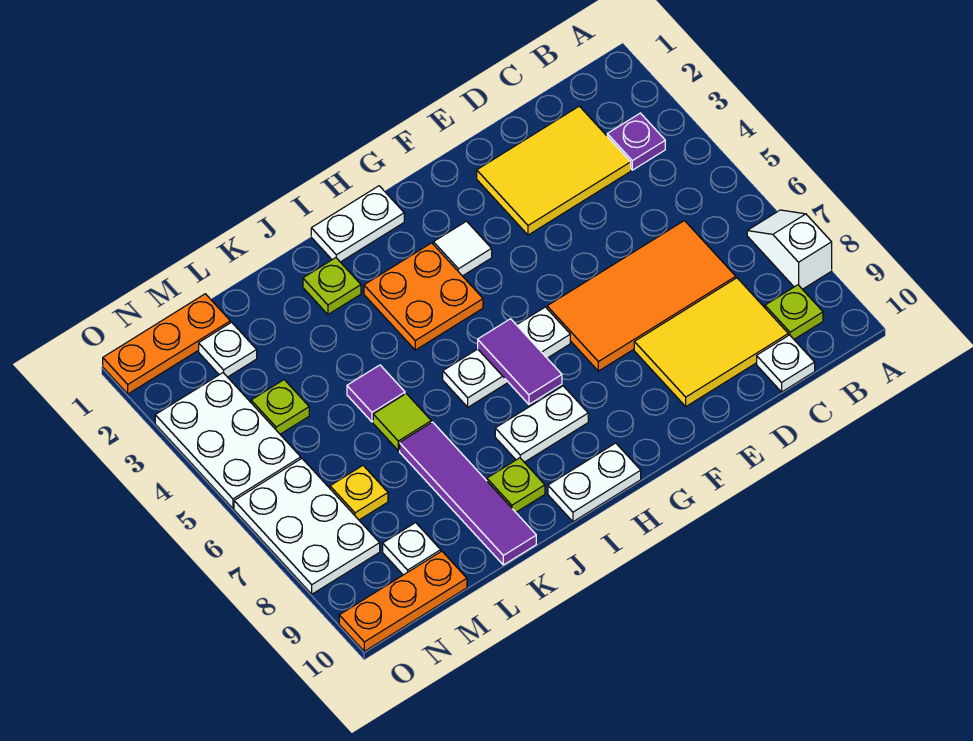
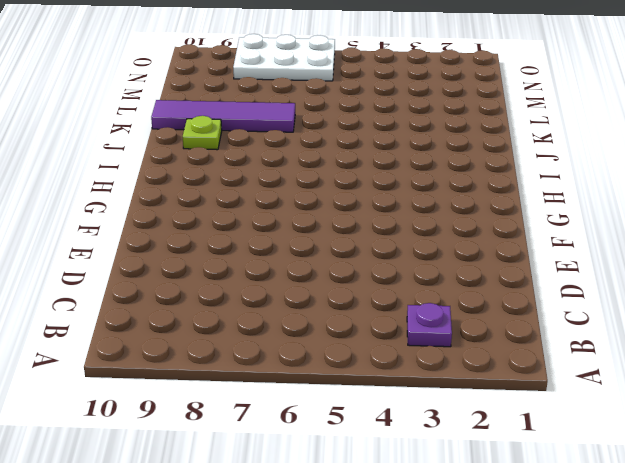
none -> white slope A7:A8 level 1 top 8
none -> lime plate B9 level 1
none -> yellow tile C2:E3 level 1

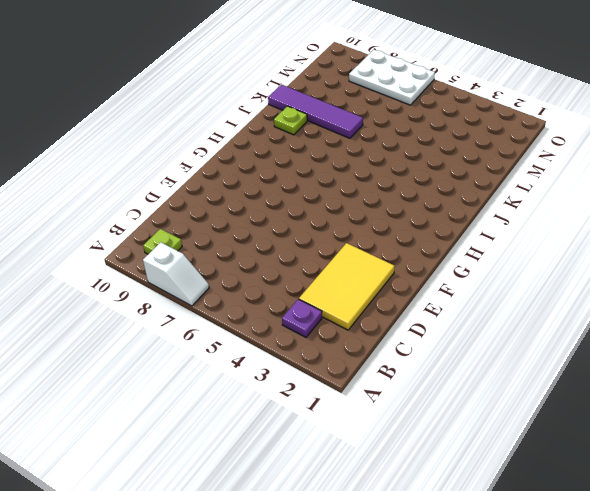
none -> orange tile C6:F7 level 1
none -> yellow tile C8:E9 level 1
none -> white plate C10 level 1

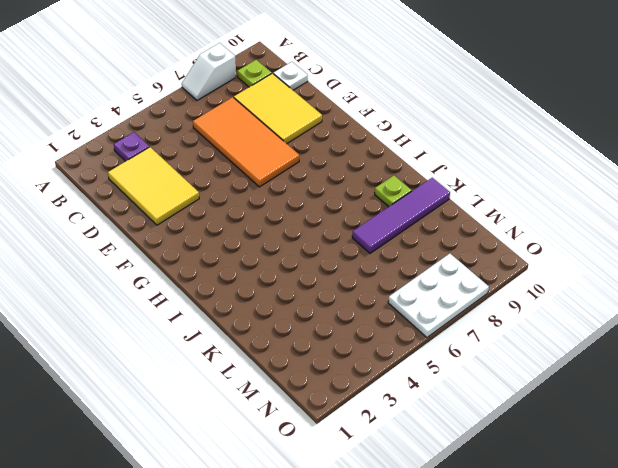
none -> white tile G3 level 1
none -> white plate G6:I6 level 1
none -> white plate H1:I1 level 1

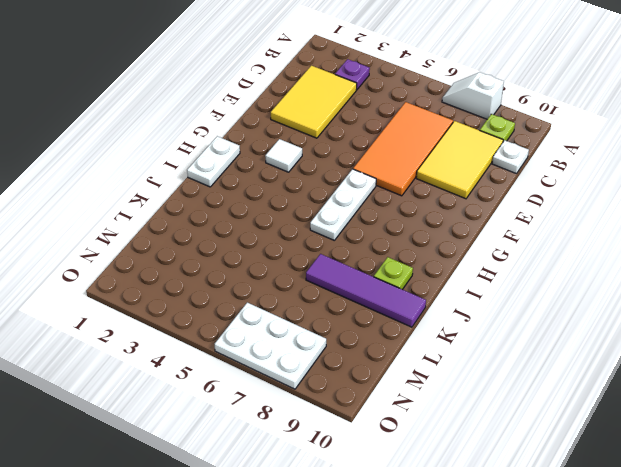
none -> orange plate H3:I4 level 1
none -> white plate H8:I8 level 1
none -> white plate H10:I10 level 1

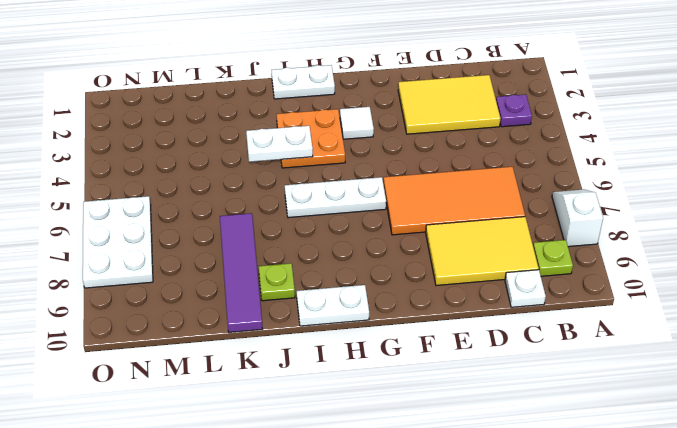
white plate I4:J4 level 2 -> white plate H8:I8 level 1
none -> lime plate J2 level 1
none -> purple tile K5 level 1
none -> lime tile K6 level 1

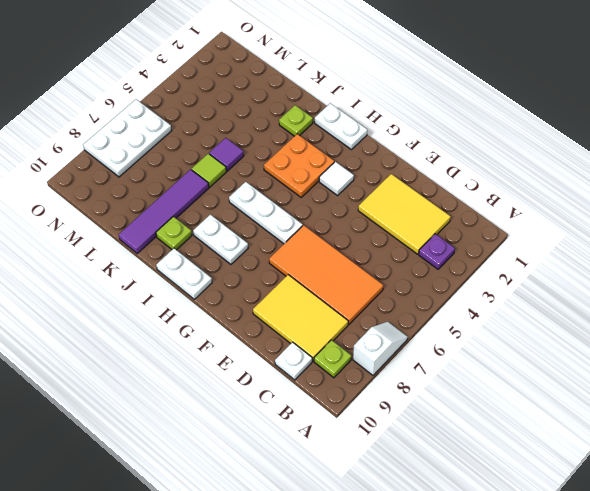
none -> orange plate M1:O1 level 1
none -> white plate M2 level 1
none -> lime plate M4 level 1

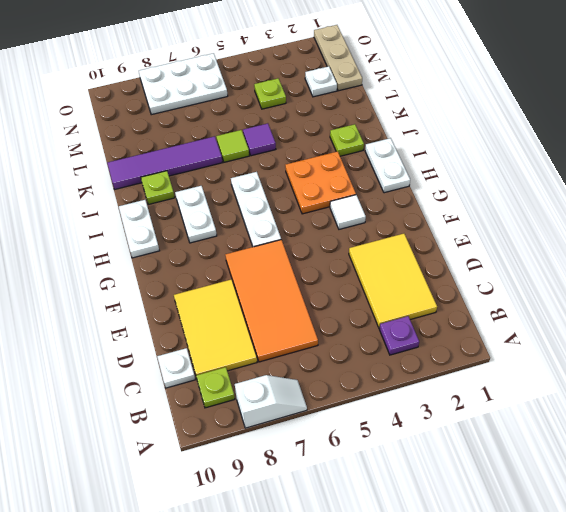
tan plate M1:O1 level 1 -> orange plate M1:O1 level 1
none -> yellow plate M7 level 1
none -> white plate M9 level 1
none -> orange plate M10:O10 level 1

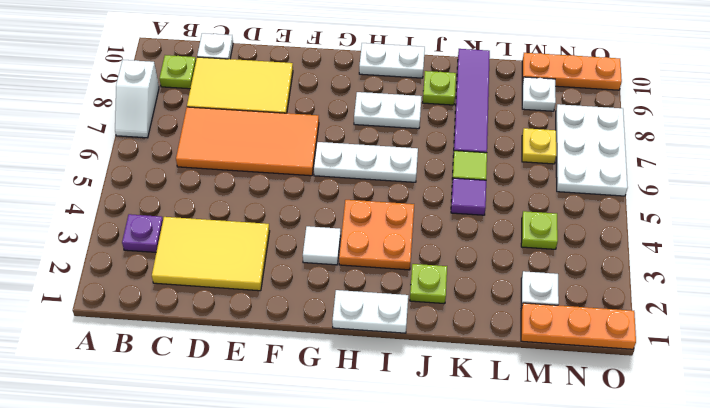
none -> white plate N3:O5 level 1
none -> purple tile H6:H7 level 2

